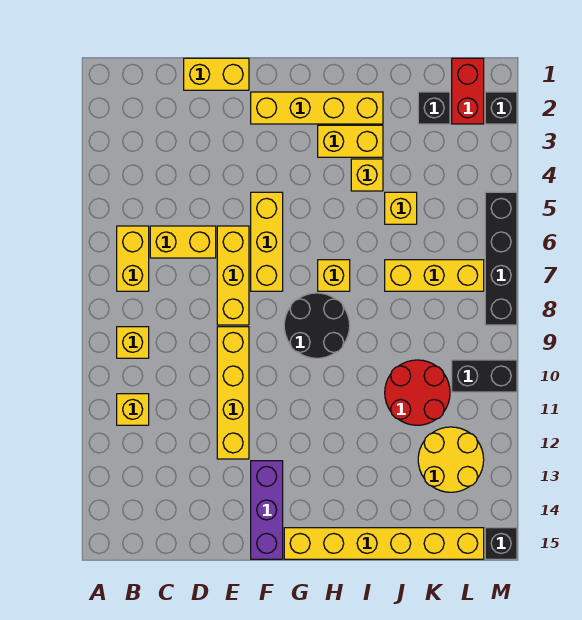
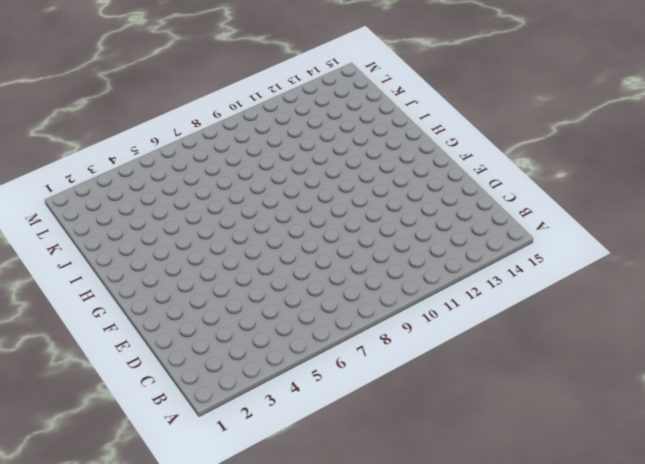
none -> yellow brick B6:B7 level 1
none -> yellow brick B9 level 1
none -> yellow brick B11 level 1

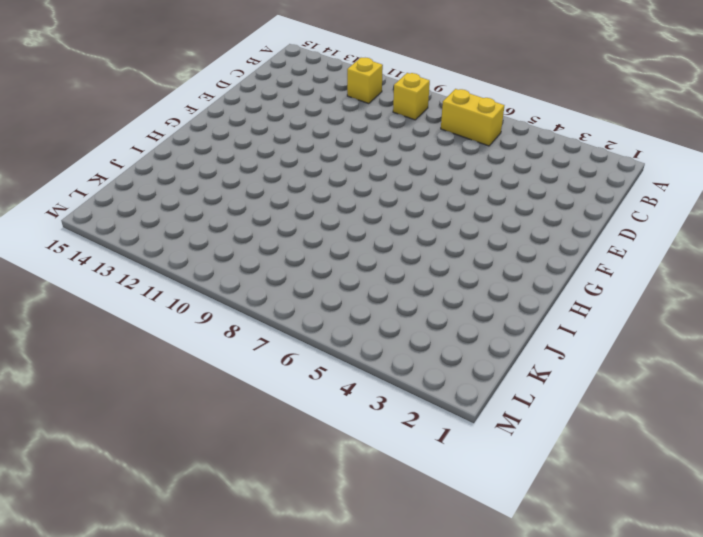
none -> yellow brick C6:D6 level 1
none -> yellow brick D1:E1 level 1
none -> yellow brick E6:E8 level 1

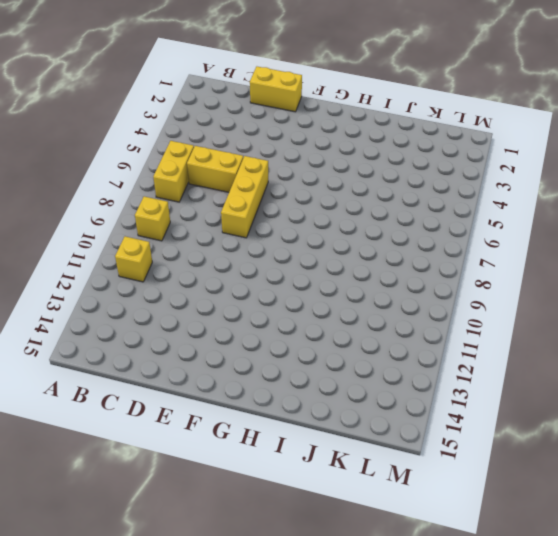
none -> yellow brick E9:E12 level 1
none -> yellow brick F2:I2 level 1
none -> yellow brick F5:F7 level 1

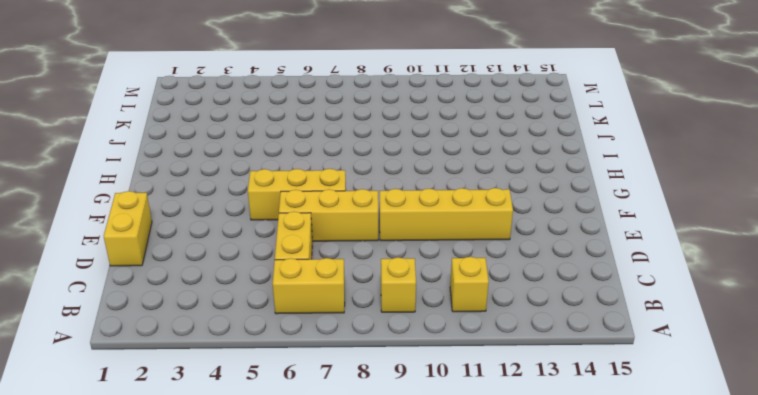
none -> yellow brick F2:I2 level 1
none -> purple brick F13:F15 level 1
none -> black round brick G8:H9 level 1

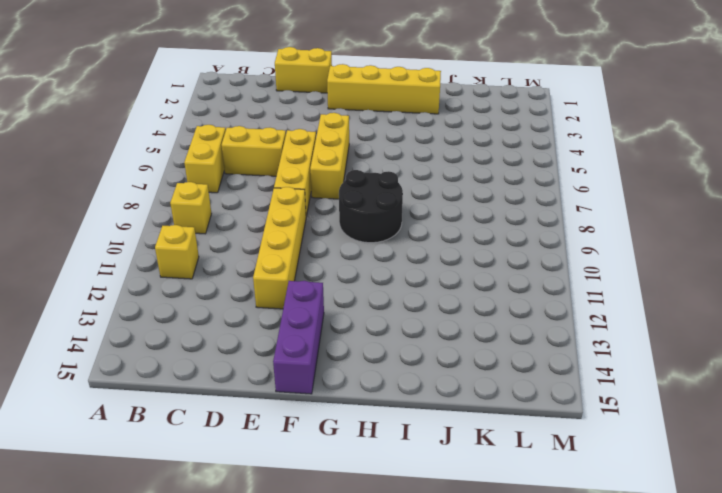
none -> yellow brick G15:L15 level 1
none -> yellow brick H3:I3 level 1
none -> yellow brick H7 level 1

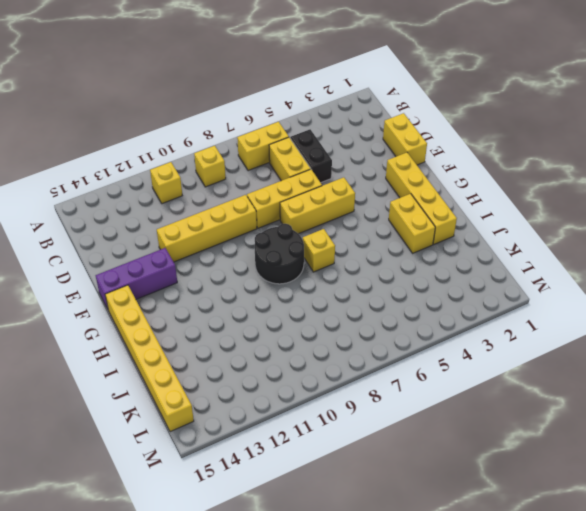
black brick C5:D5 level 1 -> black brick L10:M10 level 1
none -> yellow brick I4 level 1
none -> yellow brick J5 level 1
none -> yellow brick J7:L7 level 1

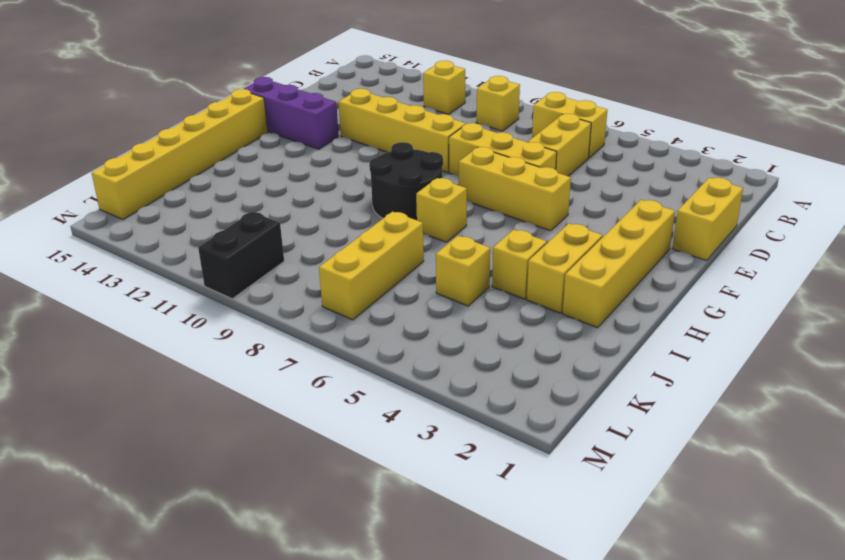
none -> red round brick J10:K11 level 1
none -> black brick K2 level 1
none -> yellow round brick K12:L13 level 1

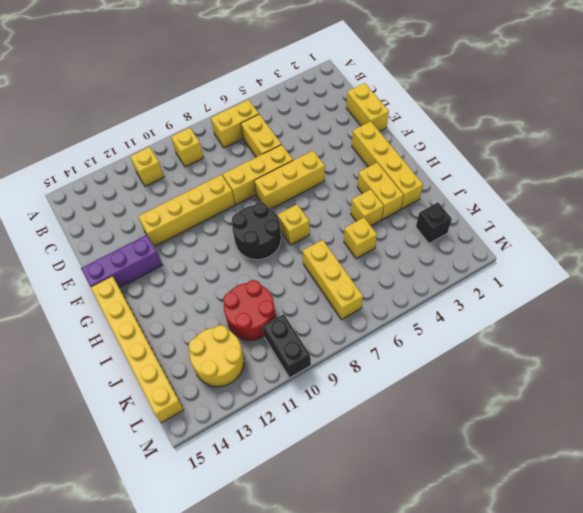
none -> red brick L1:L2 level 1
none -> black brick M2 level 1
none -> black brick M5:M8 level 1

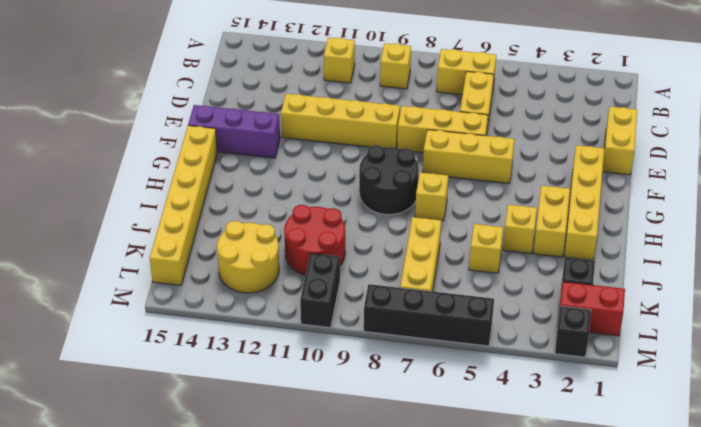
none -> black brick M15 level 1

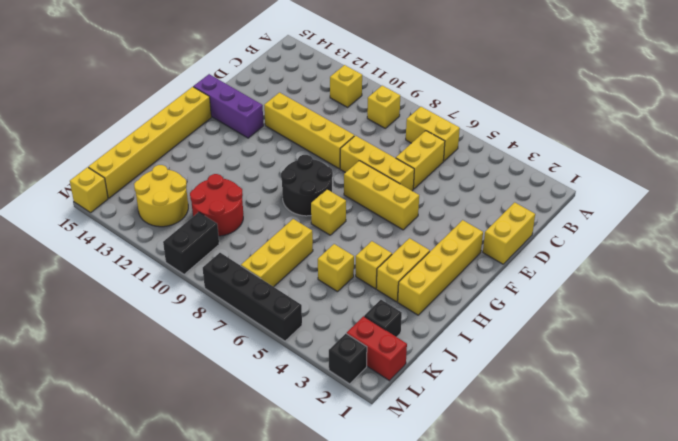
yellow brick M15 level 1 -> black brick M15 level 1

